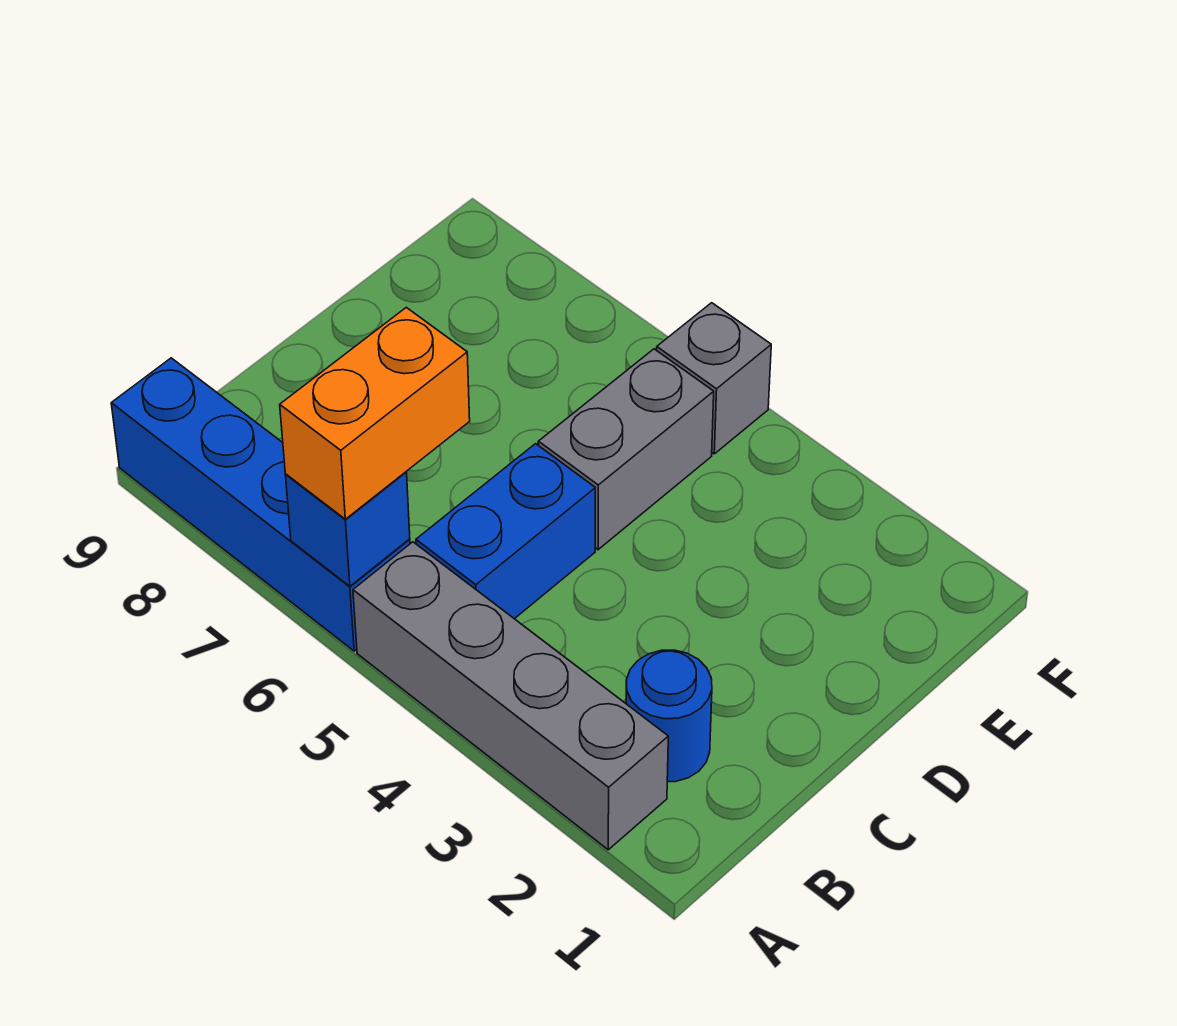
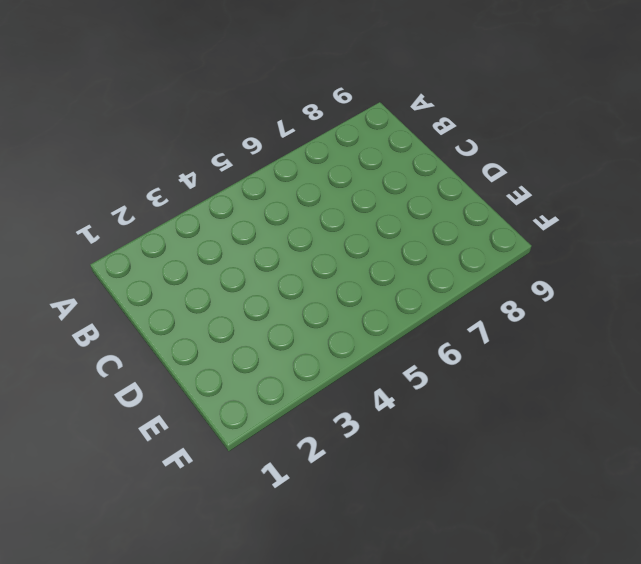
none -> grey brick A2:A5 level 1
none -> blue brick A6:A9 level 1

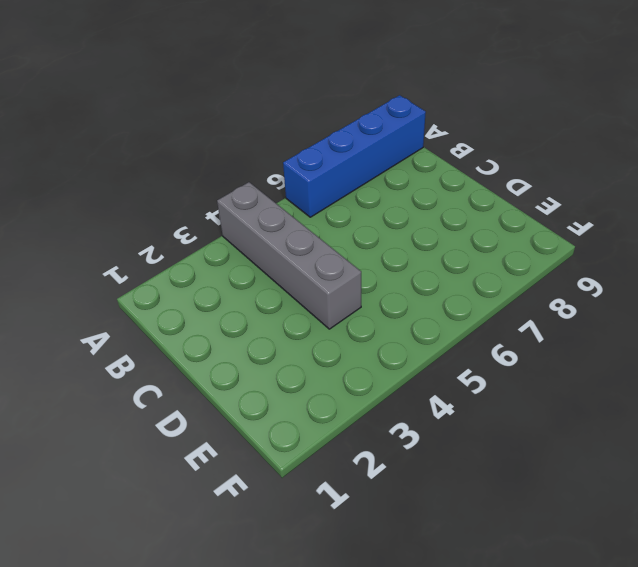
grey brick A4:D4 level 1 -> grey brick A2:A5 level 1
none -> blue round brick B2 level 1
none -> blue brick B5:C5 level 1

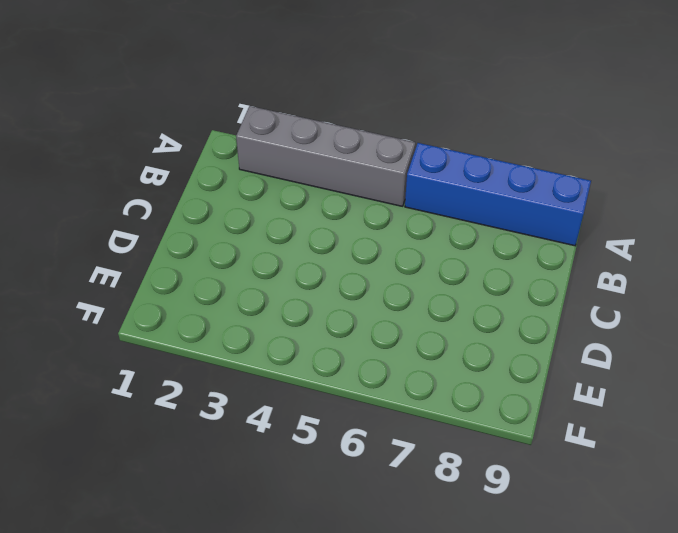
none -> blue round brick B2 level 1
none -> blue brick B5:C5 level 1

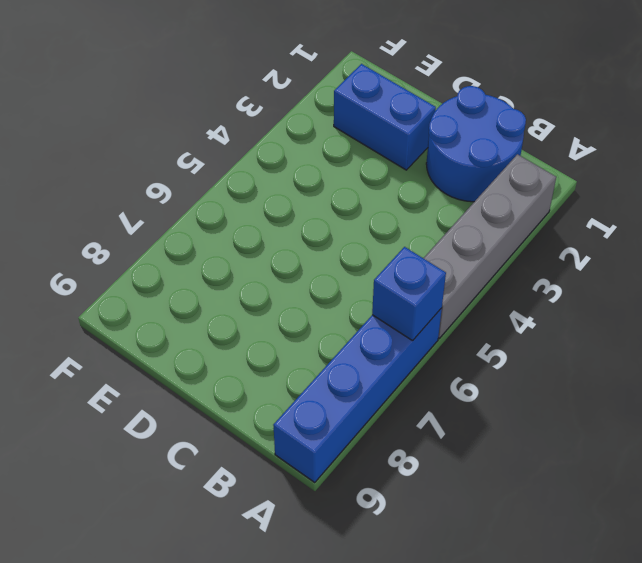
blue round brick B1:C2 level 1 -> blue round brick B2 level 1
blue brick D2:E2 level 1 -> blue brick B5:C5 level 1
none -> grey brick D5:E5 level 1
none -> grey brick F5 level 1

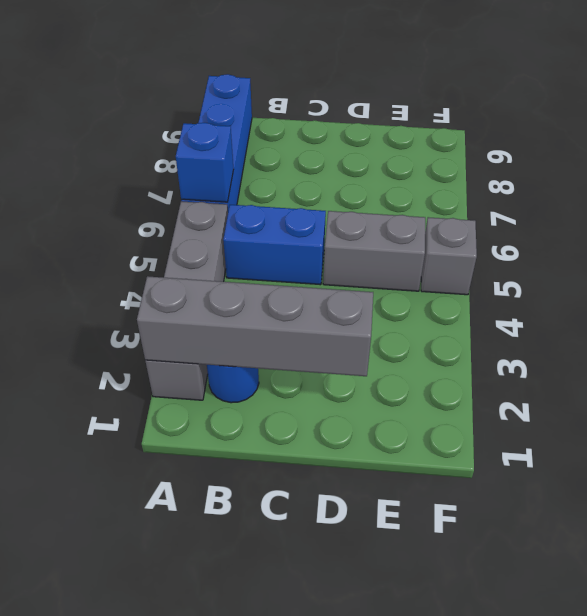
grey brick A2:D2 level 2 -> none
none -> orange brick A6:B6 level 3

